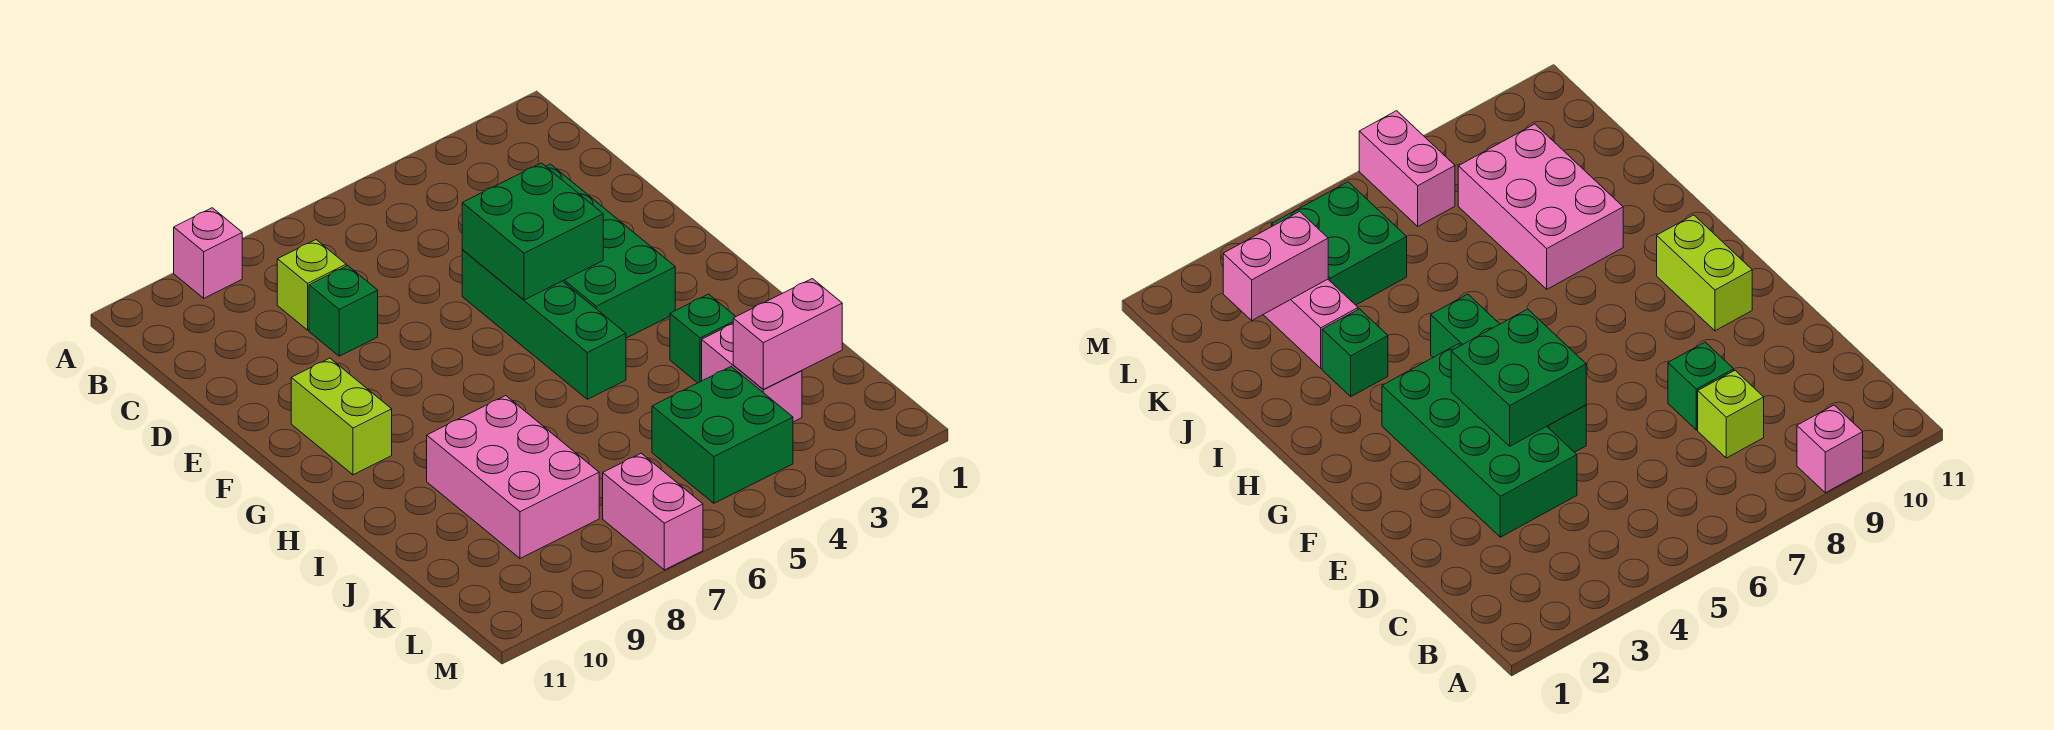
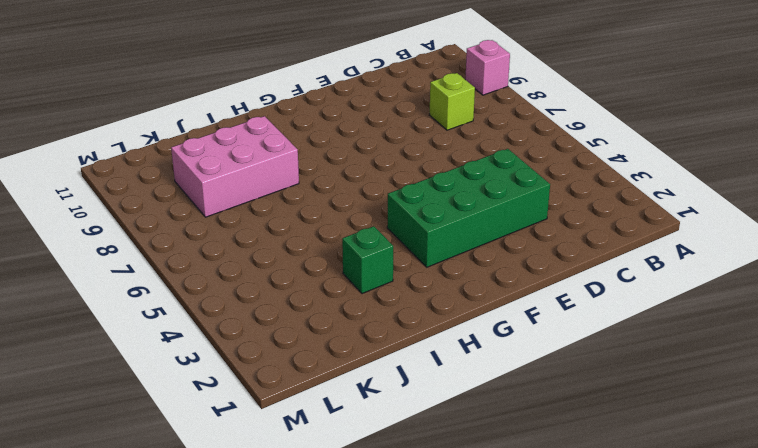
none -> green brick D8 level 1
none -> green brick E5:H5 level 1
none -> lime brick F10:G10 level 1

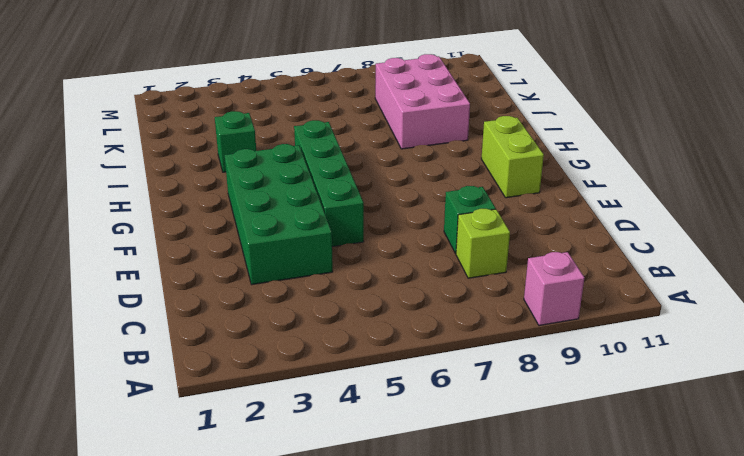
none -> pink brick J3:K3 level 1
none -> green brick K4:L5 level 1
none -> pink brick L7:M7 level 1

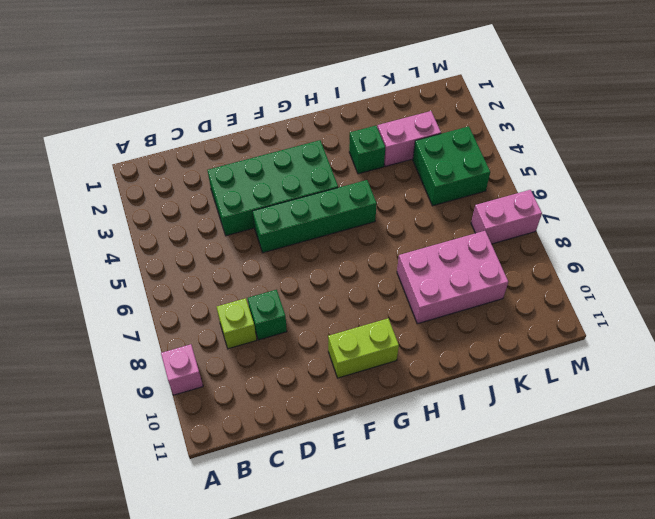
none -> green brick E4:F5 level 2
none -> pink brick K2:K3 level 2

